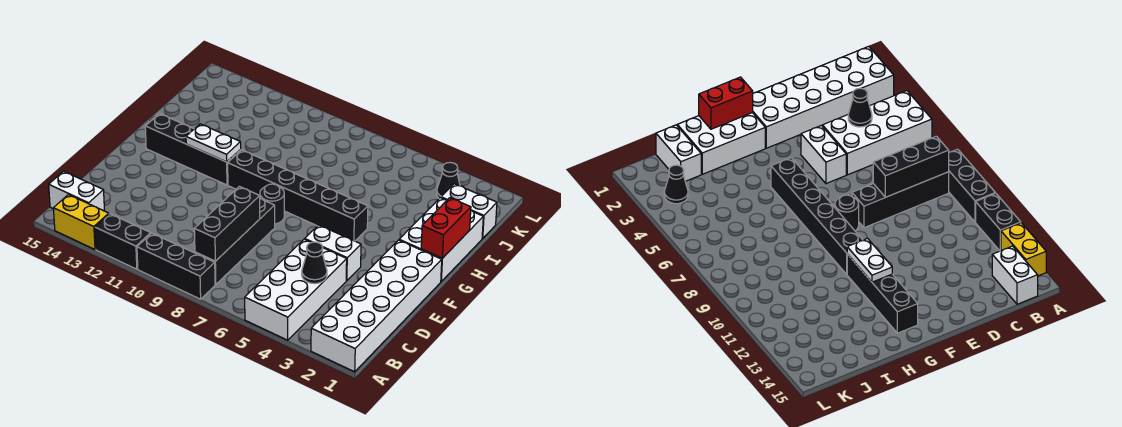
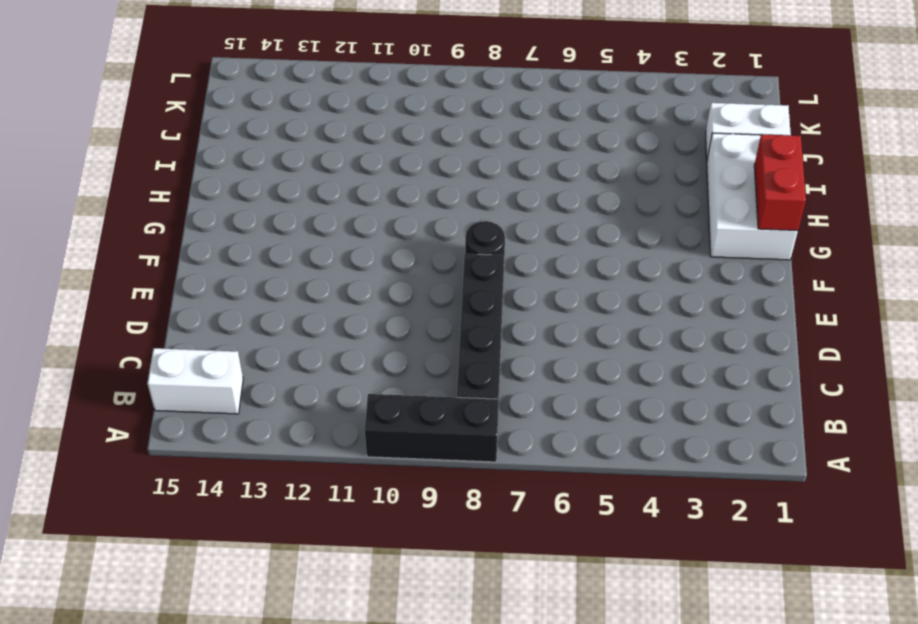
none -> white brick A1:F2 level 1
none -> white brick A4:D5 level 1
none -> black brick A11:A12 level 1

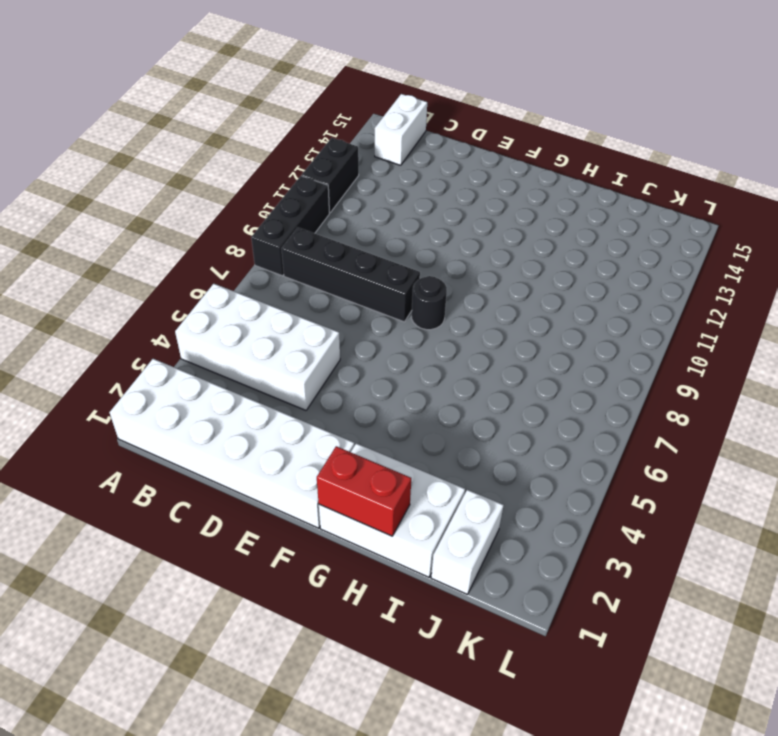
none -> yellow brick A13:A14 level 1
none -> white brick E4:E5 level 1
none -> black brick G5:G10 level 1

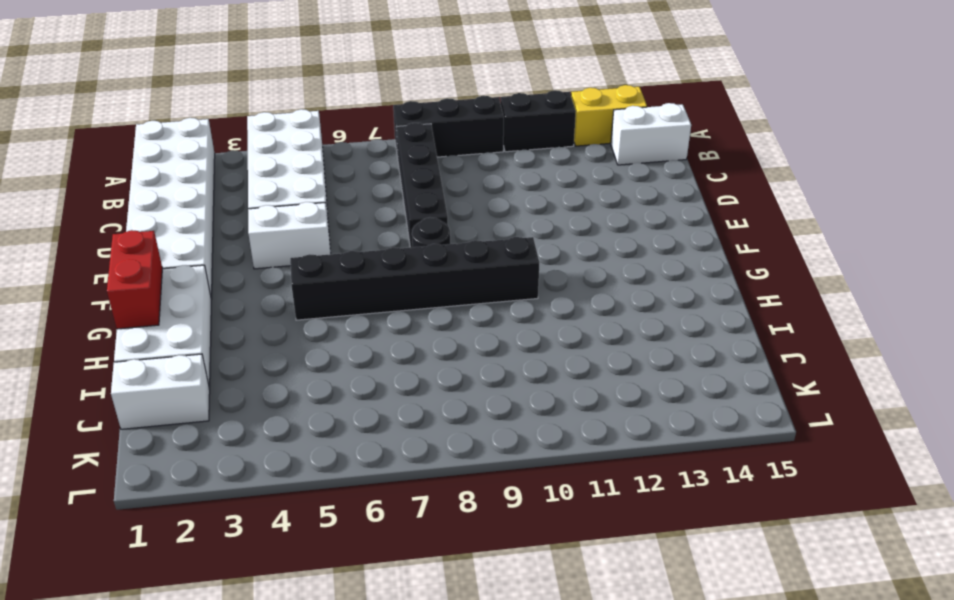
none -> black brick G11:G14 level 1
none -> black cone K3 level 1
none -> black brick B8:D8 level 2

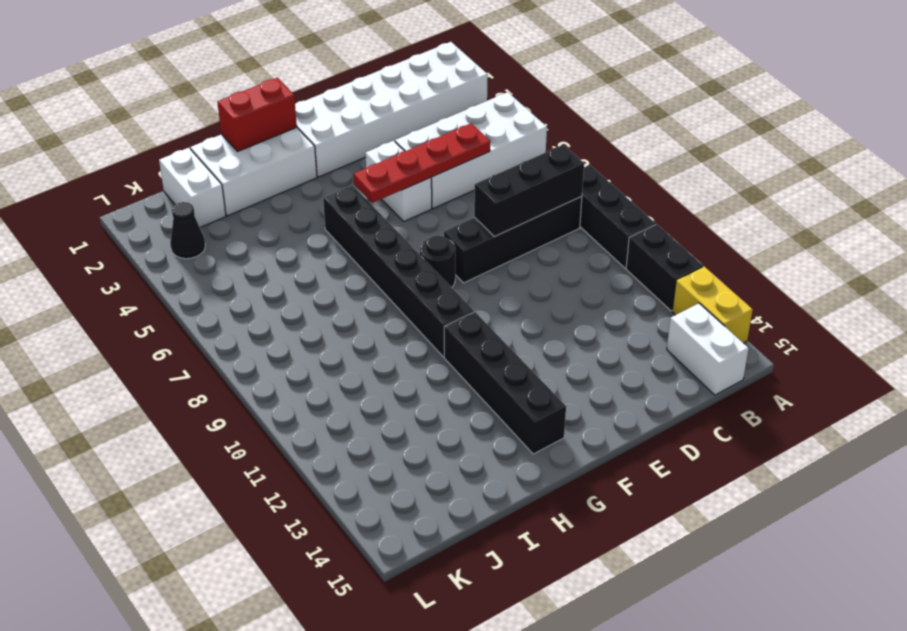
red plate C5:F5 level 2 -> none
none -> black cone C4 level 2
none -> white plate G11:G12 level 2

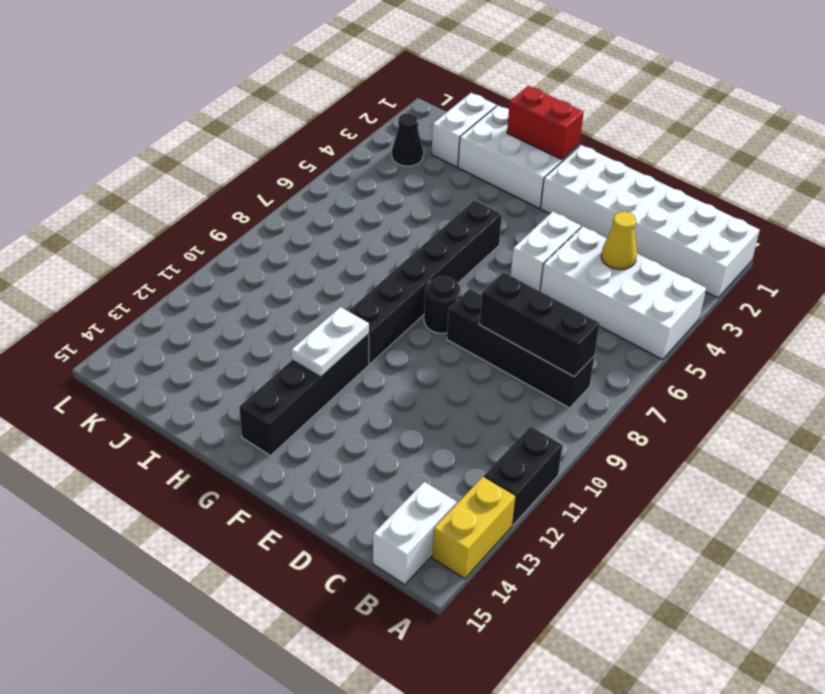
yellow cone C4 level 2 -> black cone C4 level 2
none -> black brick A8:A10 level 1

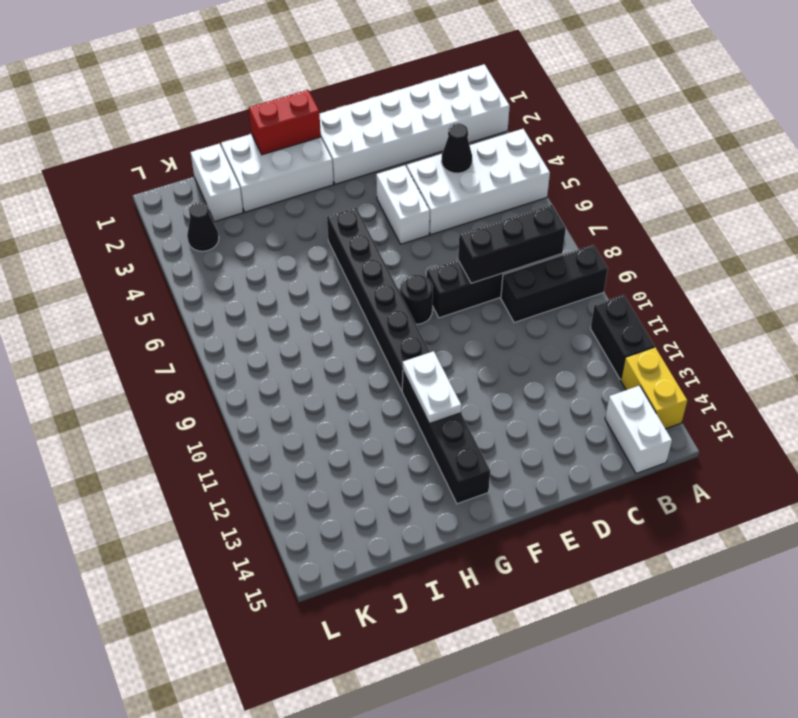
black brick A9:C9 level 1 -> black brick A8:A10 level 1

